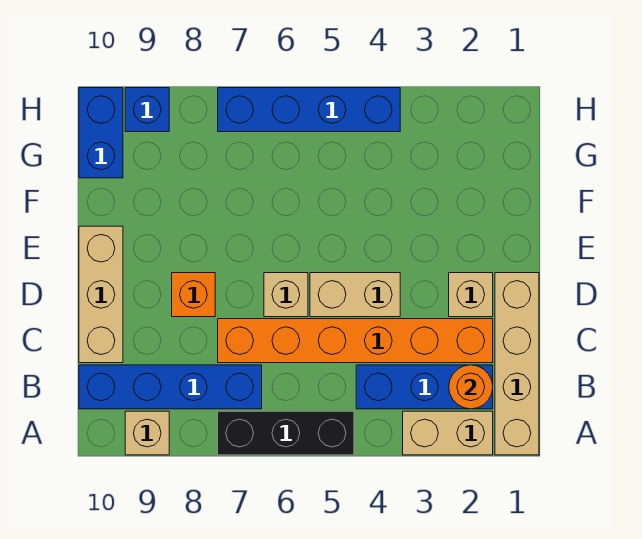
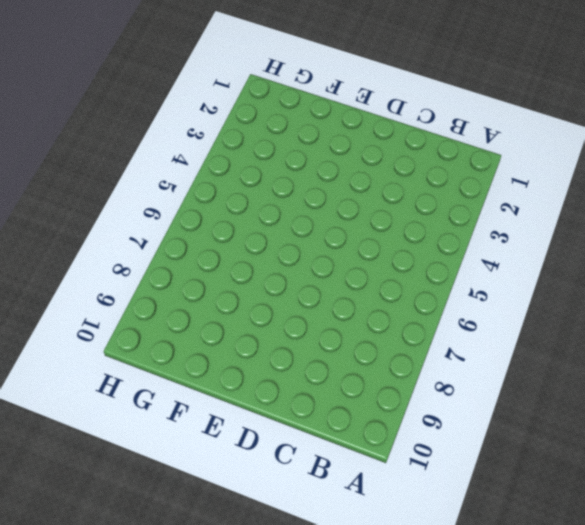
none -> tan brick A1:D1 level 1
none -> tan brick A2:A3 level 1
none -> black brick A5:A7 level 1

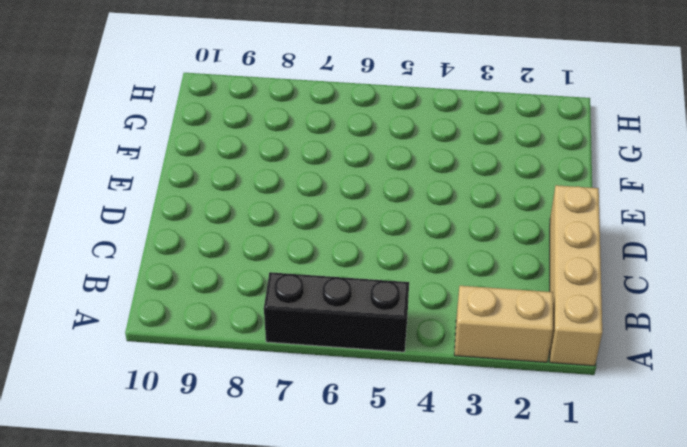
none -> tan brick A9 level 1
none -> blue brick B2:B4 level 1
none -> blue brick B7:B10 level 1

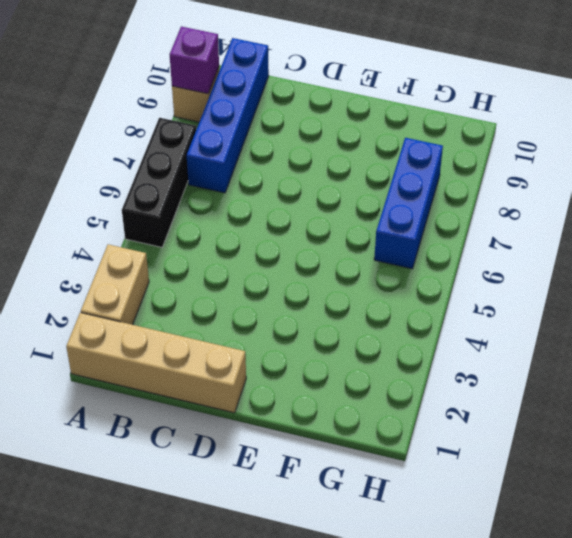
purple brick A9 level 2 -> none
blue brick G6:G8 level 1 -> blue brick B2:B4 level 1
none -> orange brick C2:C7 level 1
none -> tan brick C10:E10 level 1
none -> tan brick D2 level 1

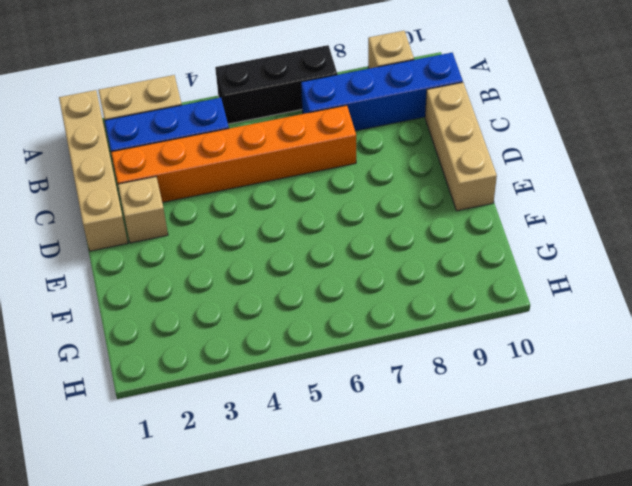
none -> tan brick D4:D5 level 1
none -> tan brick D6 level 1
none -> orange brick D8 level 1

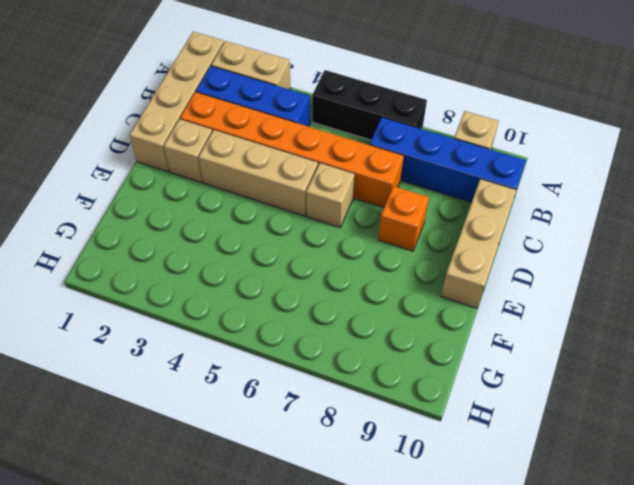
tan brick D3:D5 level 1 -> tan brick D4:D5 level 1
none -> blue brick G10:H10 level 1
none -> blue brick H4:H7 level 1
none -> blue brick H9 level 1

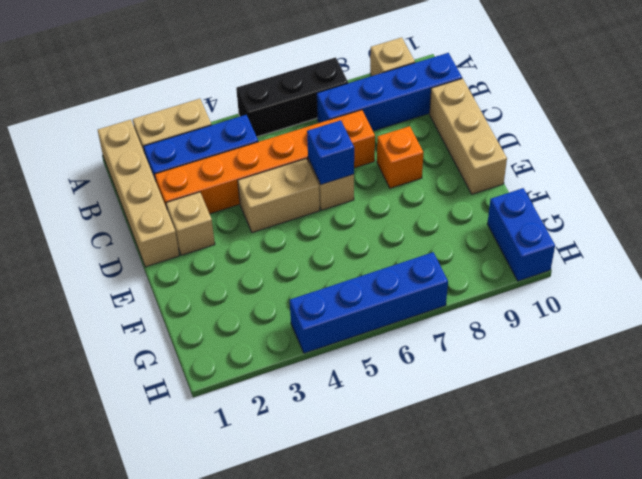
blue brick D6 level 2 -> blue brick H9 level 1
none -> orange round brick B2 level 2

